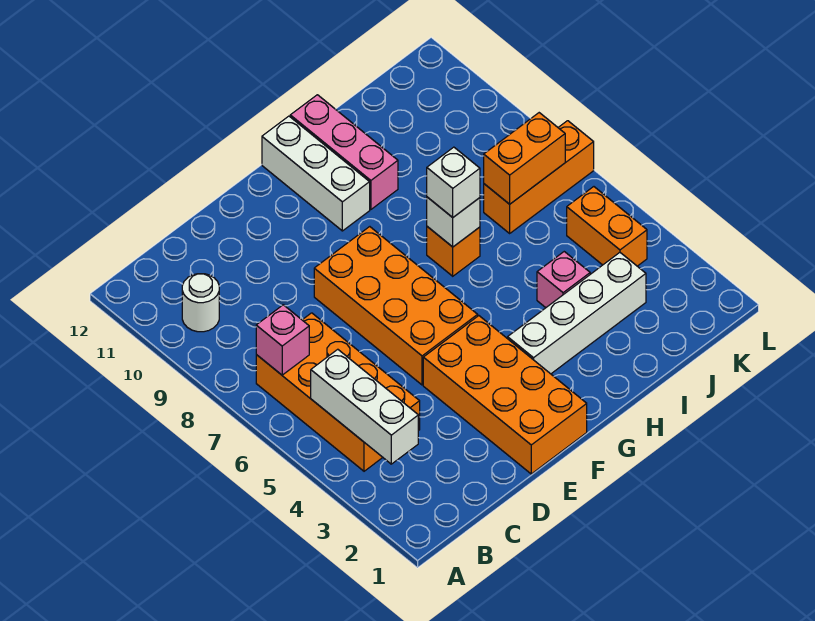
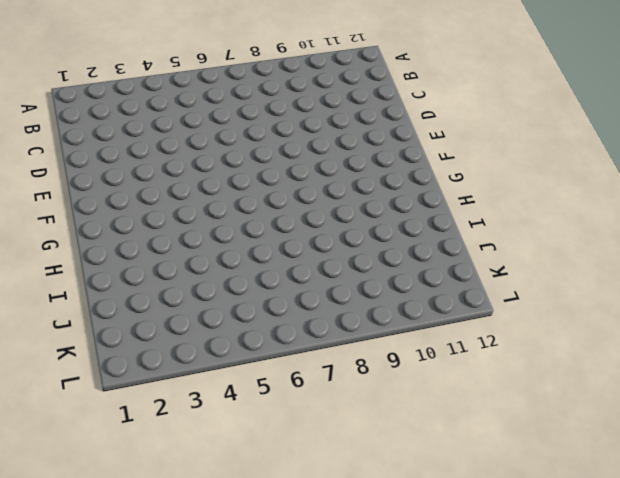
none -> orange brick B4:C7 level 1
none -> white round brick B10 level 1
none -> orange brick E1:F4 level 1

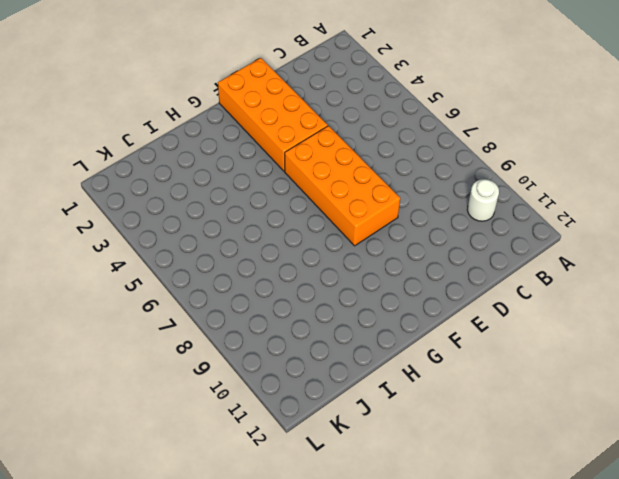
none -> orange brick B4:C7 level 1
none -> white brick G3:J3 level 1
none -> white brick G10:G12 level 1

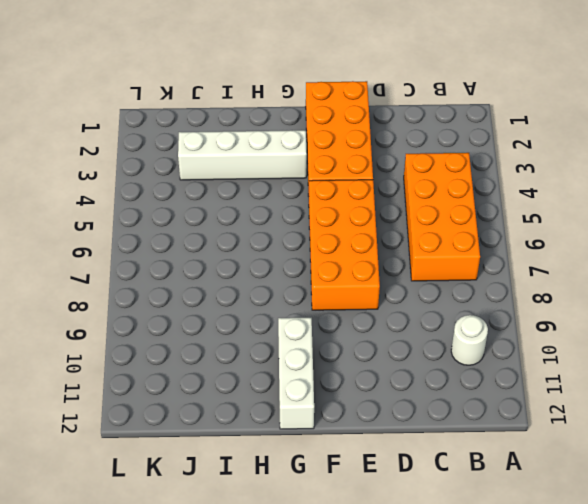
none -> orange brick H7 level 1
none -> pink brick H10:H12 level 1
none -> pink brick I4 level 1

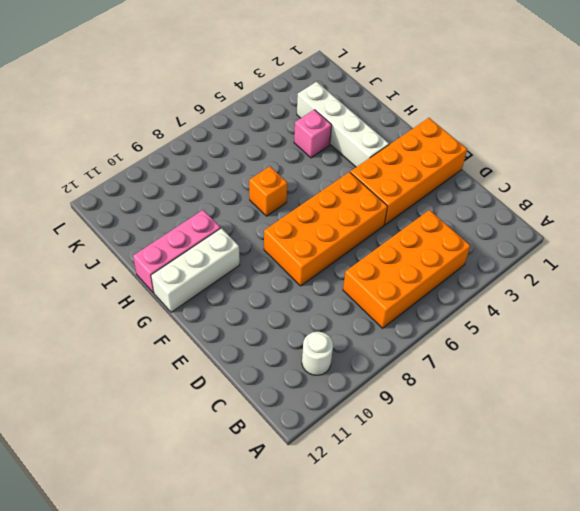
none -> orange brick J7:L7 level 1
none -> orange brick K4:K5 level 1
none -> white brick B3:B5 level 2

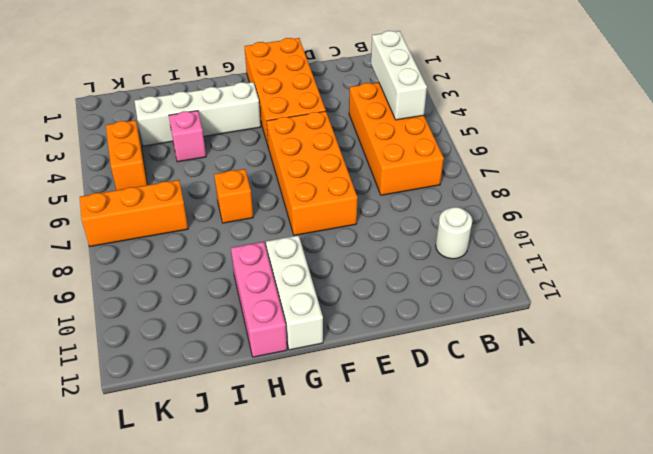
none -> pink brick B7 level 2
none -> white brick H7 level 2
none -> orange brick J7:K7 level 2

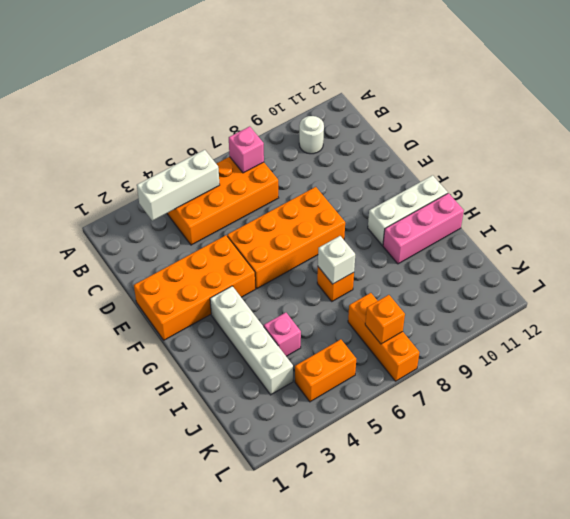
orange brick K7 level 2 -> orange brick J7:K7 level 2
none -> white brick H7 level 3

